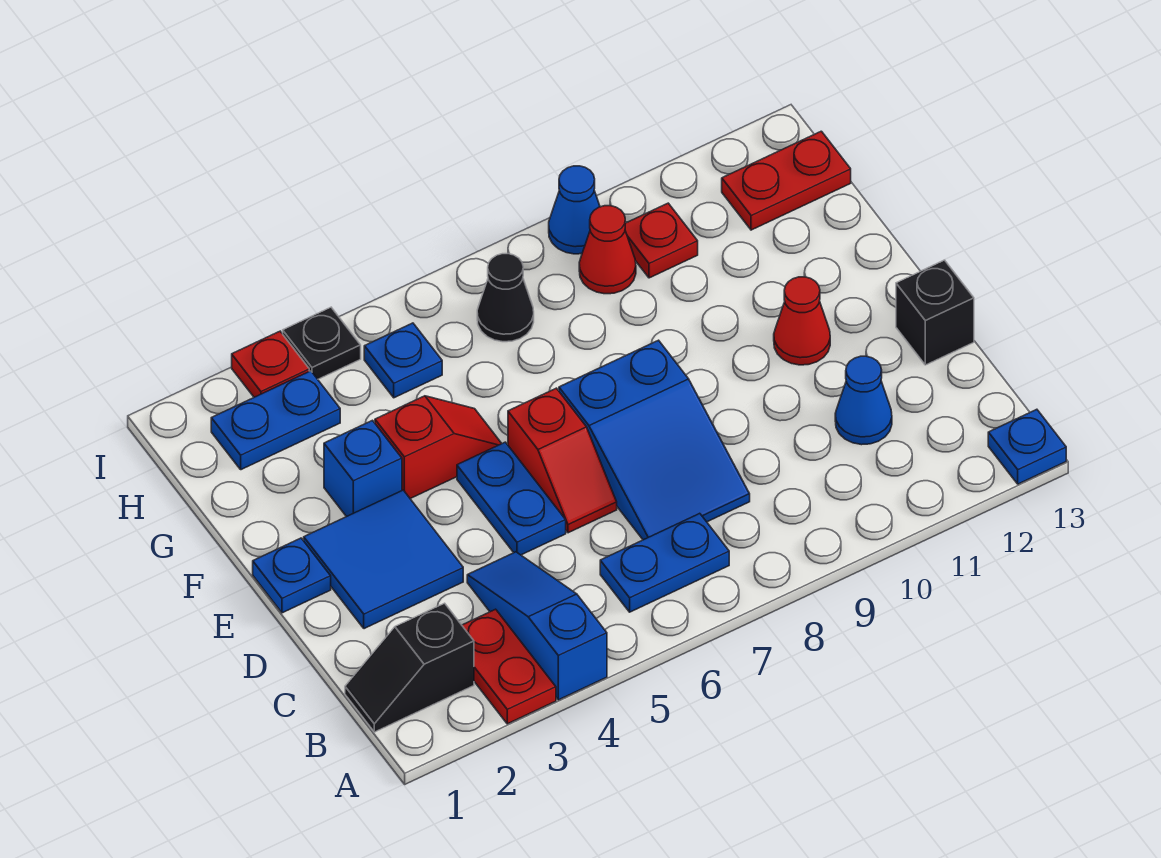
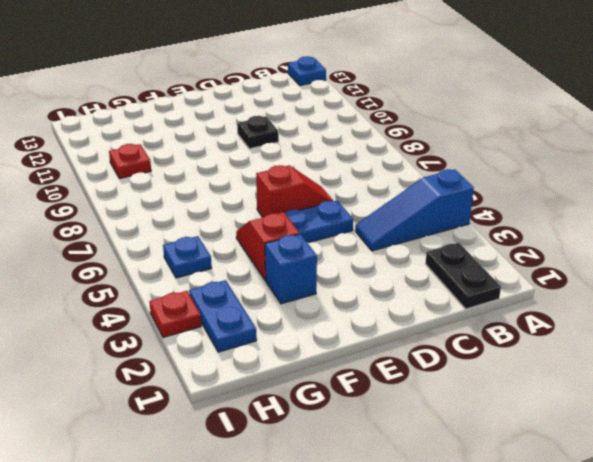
black plate B1:B2 level 1 -> black slope B1:B2 level 1 top 2
black plate D10 level 1 -> black plate I4 level 1
none -> red plate A3:B3 level 1
none -> blue plate B6:B7 level 1
none -> blue slope C7:E8 level 1 top E

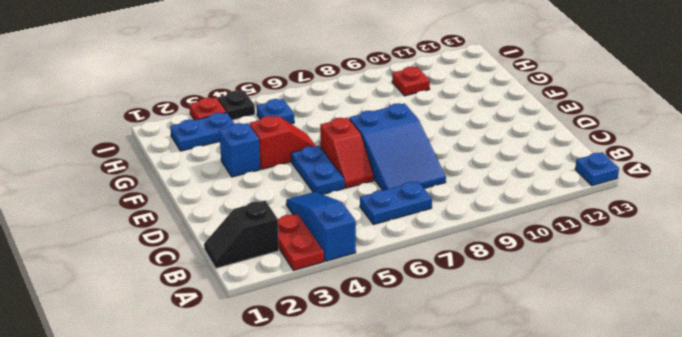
none -> blue cone C11 level 1
none -> blue tile D2:E3 level 1
none -> black brick D13 level 1

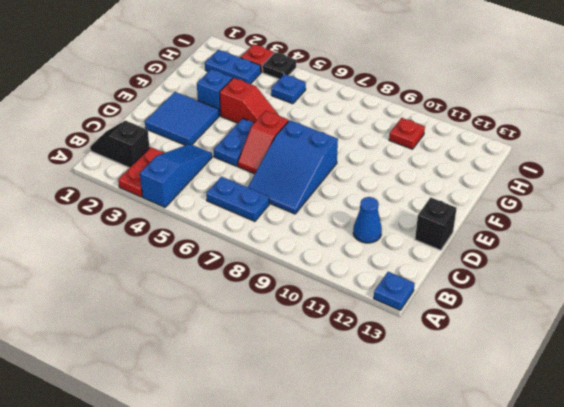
none -> blue plate E1 level 1
none -> red cone E11 level 1
none -> black cone H7 level 1

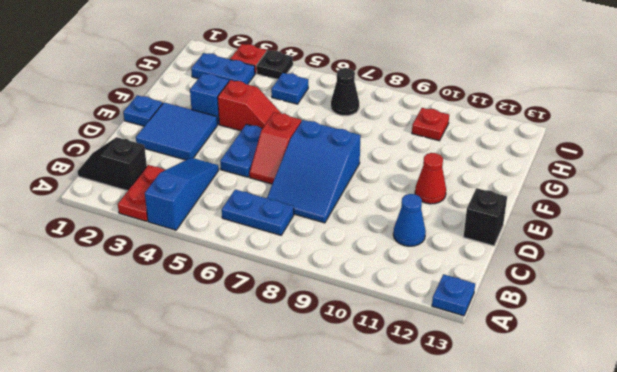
none -> red cone H9 level 1
none -> red plate H12:H13 level 1
none -> blue cone I9 level 1

